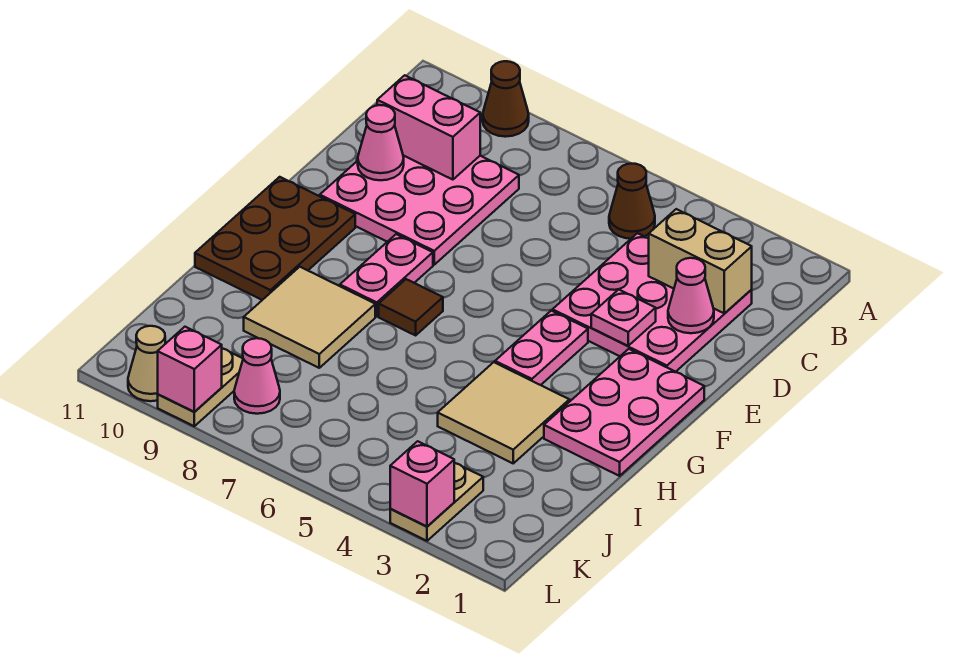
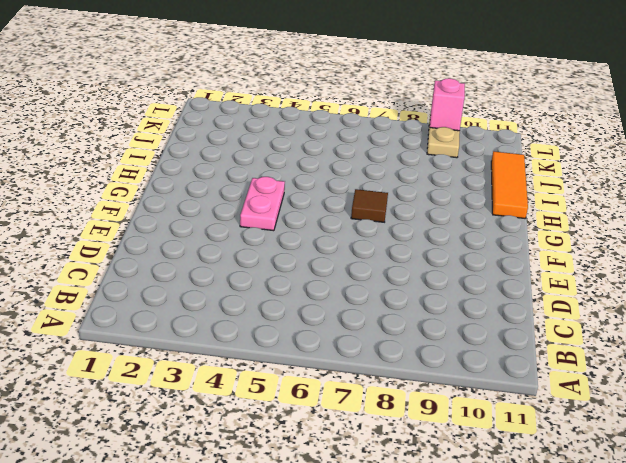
orange tile H11:J11 level 1 -> brown plate F10:H11 level 1
none -> brown cone A9 level 1
none -> brown cone B5 level 1
none -> pink plate C2:E4 level 1

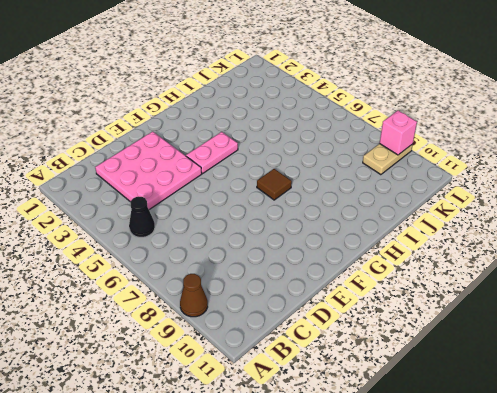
black cone B5 level 1 -> brown cone B5 level 1
none -> pink plate C8:E10 level 1
none -> pink plate F1:H2 level 1
none -> pink plate F8:G8 level 1

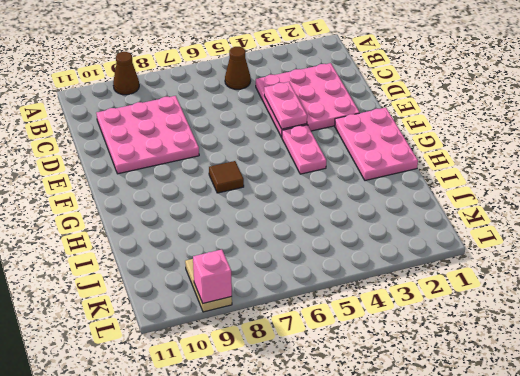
pink plate D4:E4 level 2 -> pink plate F8:G8 level 1
none -> brown plate F10:H11 level 1
none -> tan tile H3:I4 level 1
none -> tan tile H8:I9 level 1

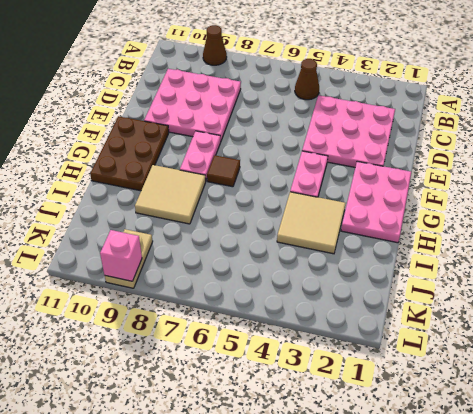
none -> tan plate K3:L3 level 1
none -> pink cone K8 level 1
none -> tan cone L10 level 1

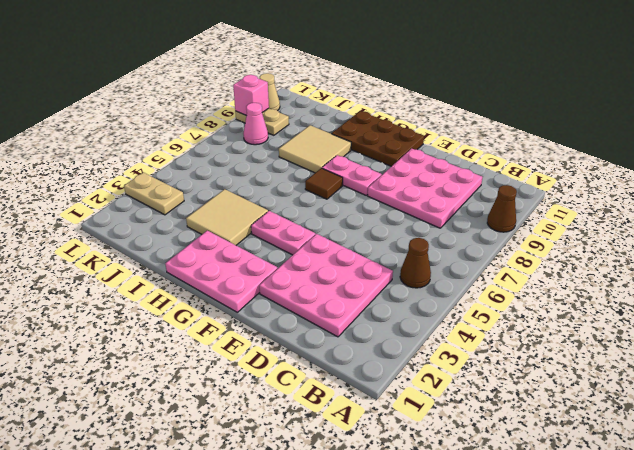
none -> tan brick C2:C3 level 2
none -> pink brick C9:C10 level 2
none -> pink cone D2 level 2

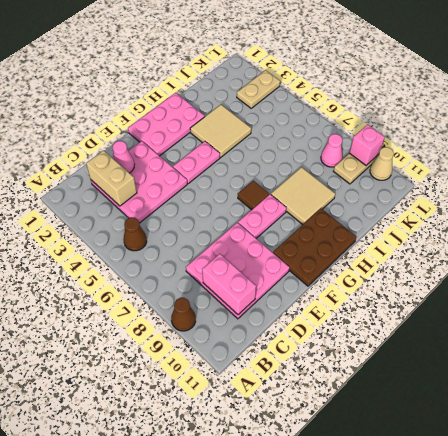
none -> pink cone D10 level 2
none -> pink plate E3 level 2
none -> pink brick L3 level 2

